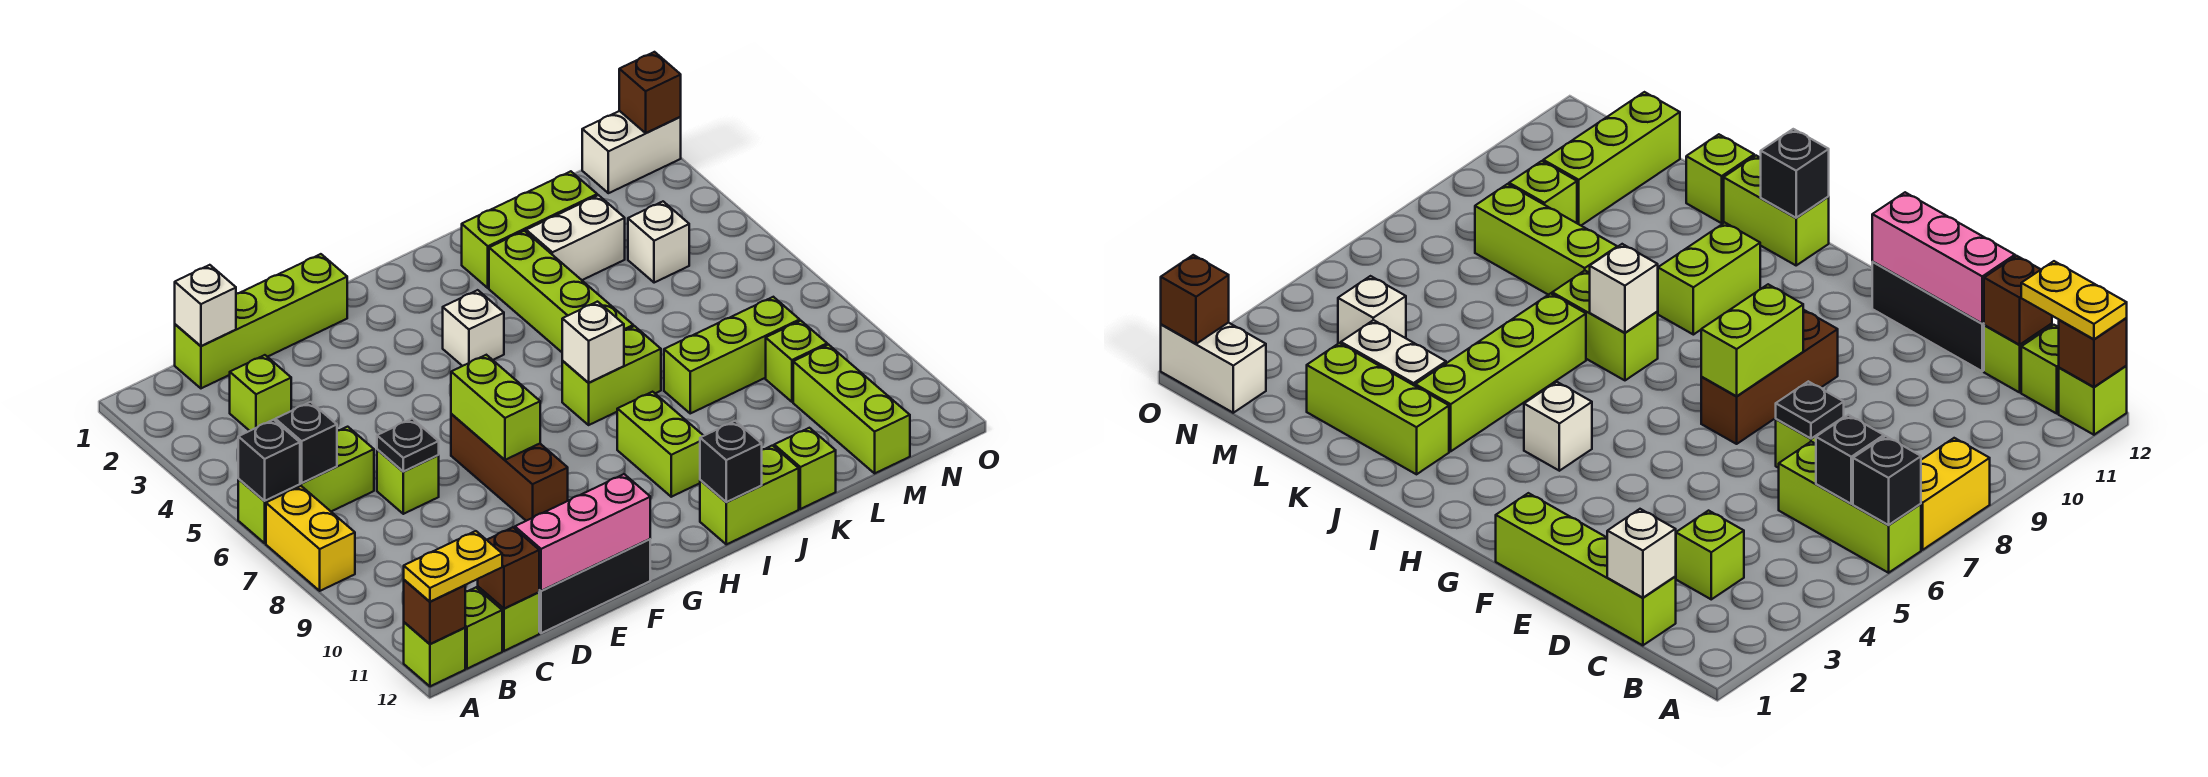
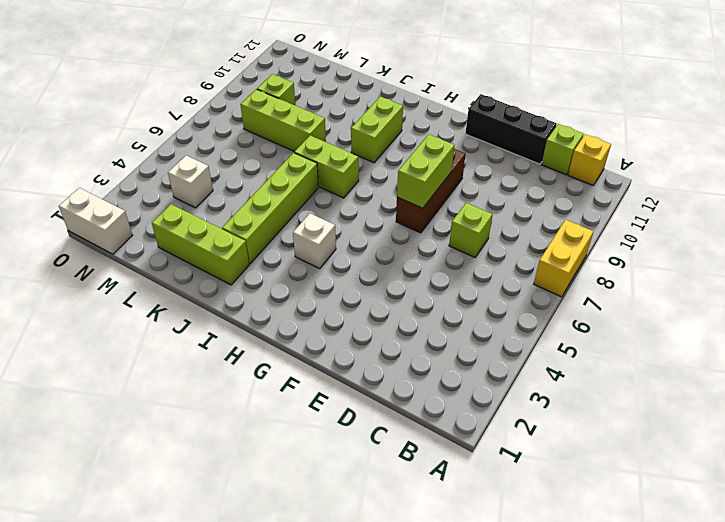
yellow brick B12 level 1 -> lime brick B12 level 1
none -> lime brick A6:C6 level 1
none -> lime brick A12 level 1
none -> lime brick C1:F1 level 1
none -> lime brick C3 level 1

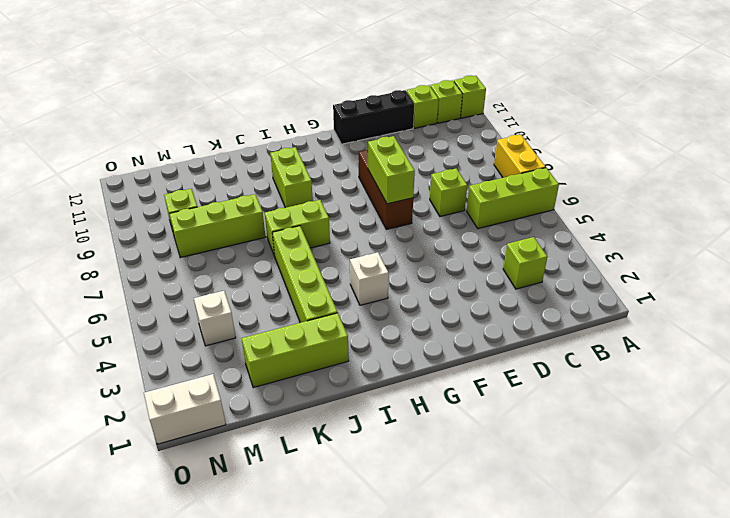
none -> lime brick C1:F1 level 1
none -> lime brick I12:J12 level 1
none -> white brick K3:L3 level 1
none -> lime brick K12 level 1

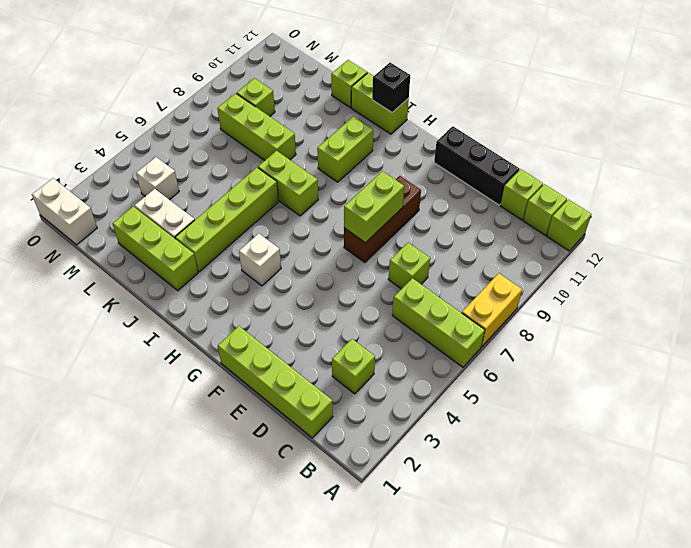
none -> lime brick M10:M12 level 1
none -> black brick A6 level 2
none -> brown brick A12 level 2
none -> black brick B6 level 2

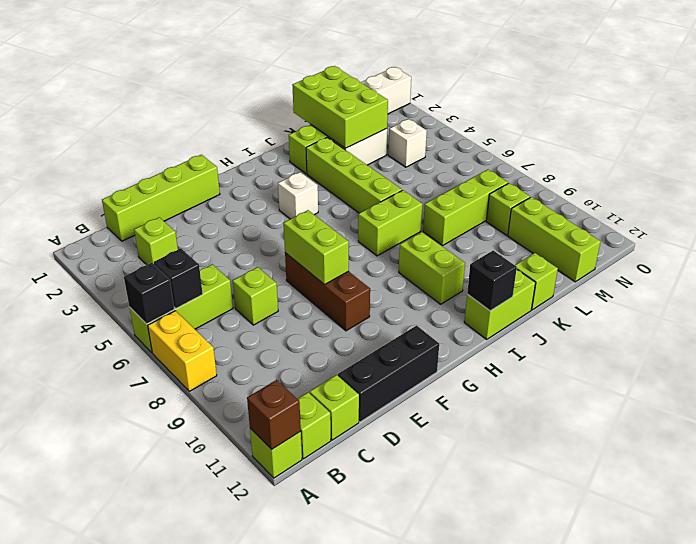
lime brick K1:L3 level 2 -> none
none -> white brick C1 level 2
none -> brown brick C12 level 2
none -> black plate D7 level 2
none -> pink brick D12:F12 level 2

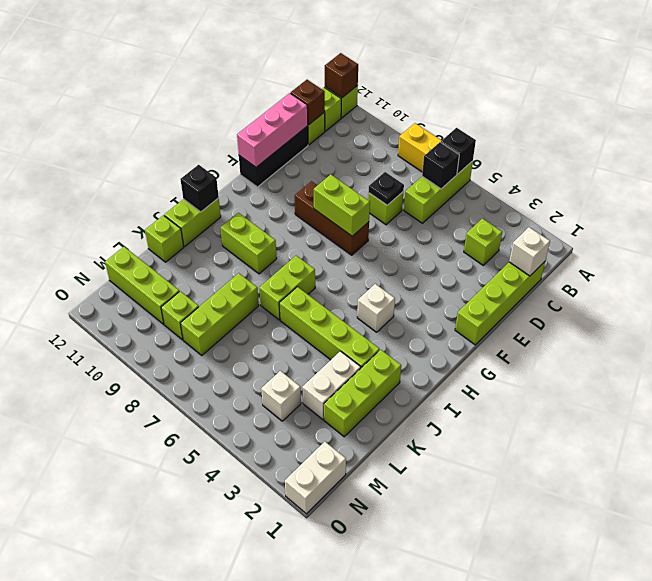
none -> white brick I7 level 2
none -> brown brick O1 level 2
none -> yellow plate A12:B12 level 3

